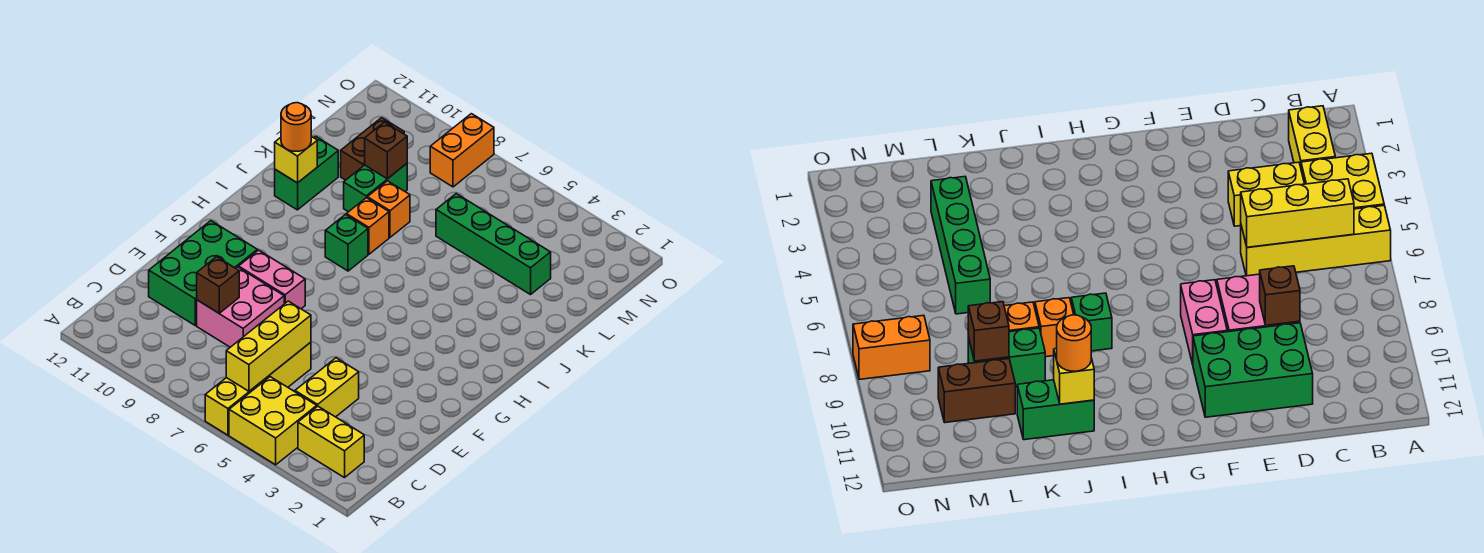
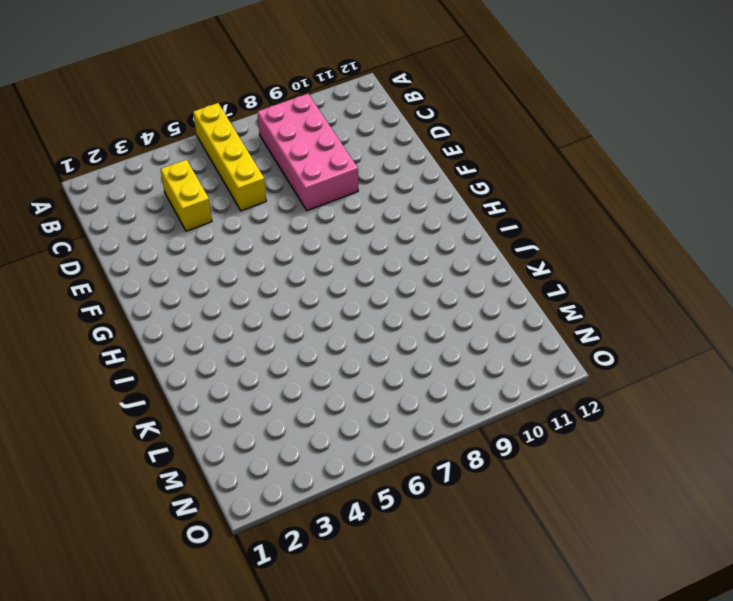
pink brick B8:E9 level 1 -> pink brick D8:E9 level 1
none -> yellow brick A4:B5 level 1
none -> yellow brick B2:B3 level 1
none -> green brick D10:F11 level 1

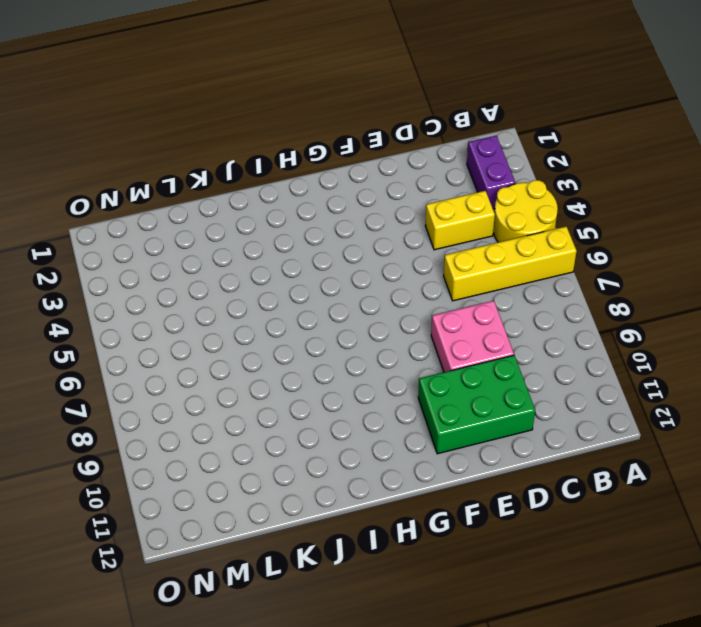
yellow round brick A4:B5 level 1 -> yellow brick A4:B5 level 1
purple brick B2:B3 level 1 -> yellow brick B2:B3 level 1
none -> pink brick F8:F9 level 1
none -> green brick I8 level 1
none -> orange brick J8 level 1

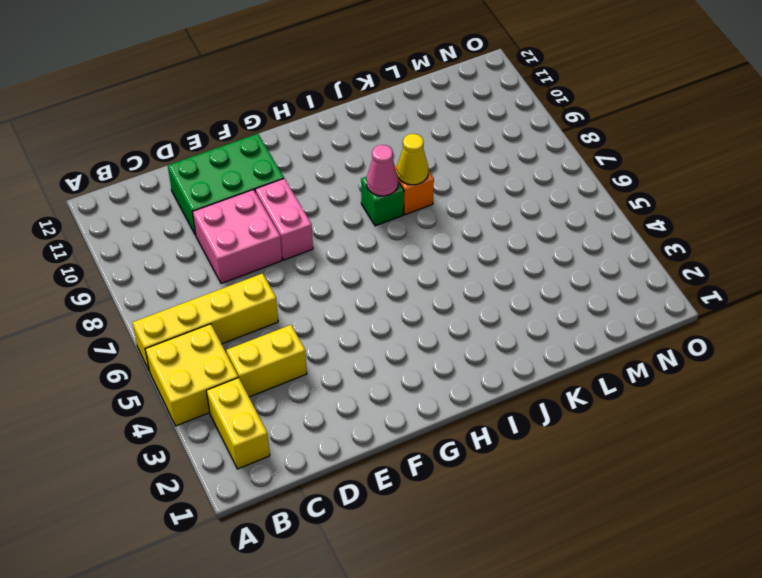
pink cone I8 level 2 -> none
yellow cone J8 level 2 -> none
none -> green brick J11:K11 level 1
none -> orange brick K8 level 1
none -> green brick K9:L9 level 1

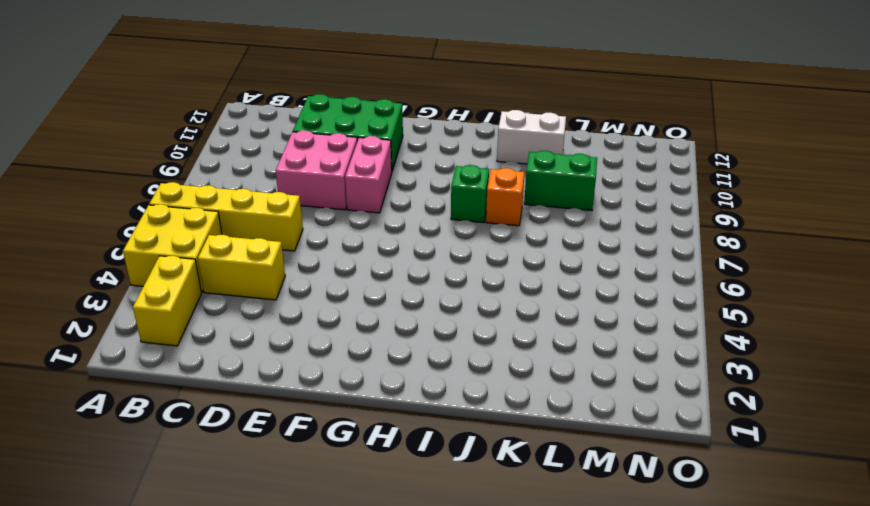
white brick J11:K11 level 1 -> green brick J11:K11 level 1
none -> orange brick K8 level 1
none -> green brick L3:L6 level 1
none -> brown brick L10:M10 level 1

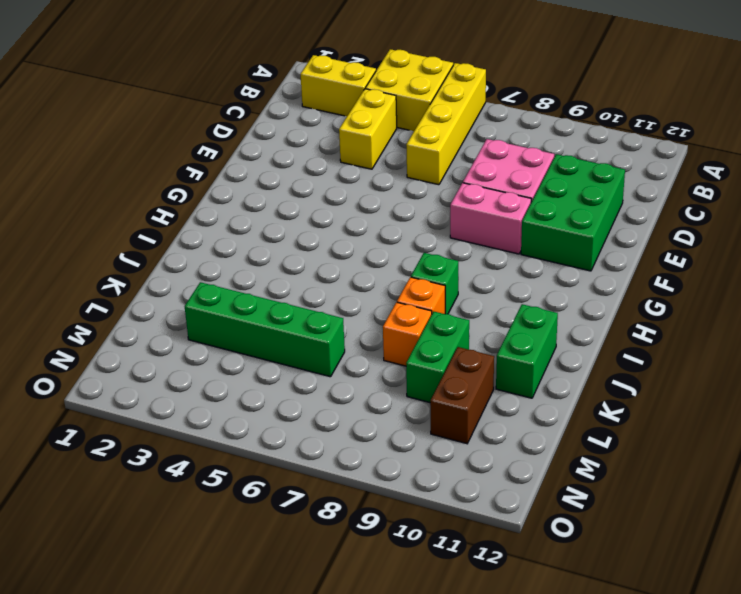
none -> orange brick N8:O8 level 1
none -> yellow brick B6:D6 level 2
none -> brown brick D9 level 2

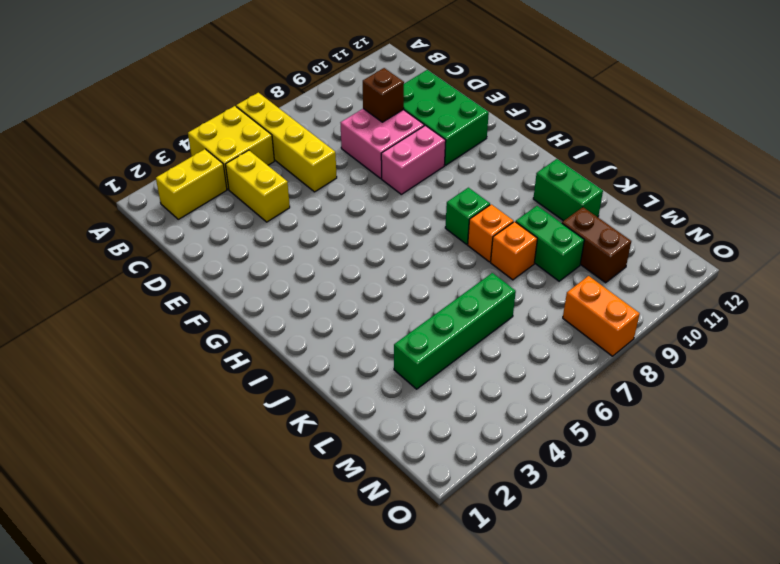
none -> yellow brick B6:D6 level 2
none -> yellow brick J11 level 2
none -> brown brick L9 level 2

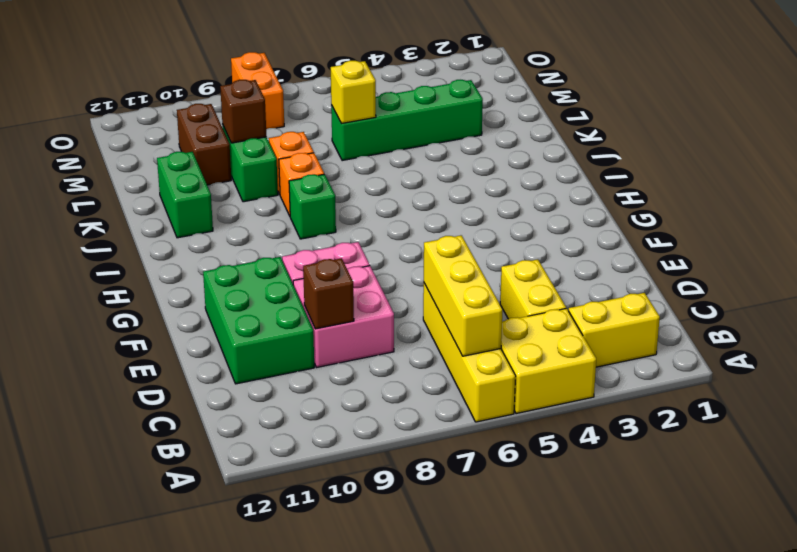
yellow brick L6 level 2 -> yellow brick J11 level 2
none -> orange round brick J11 level 3

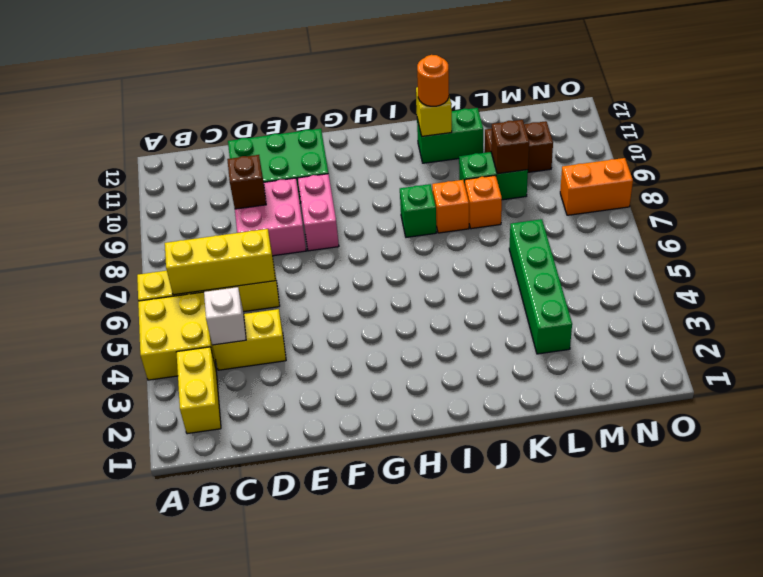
white brick C4 level 2 -> none

